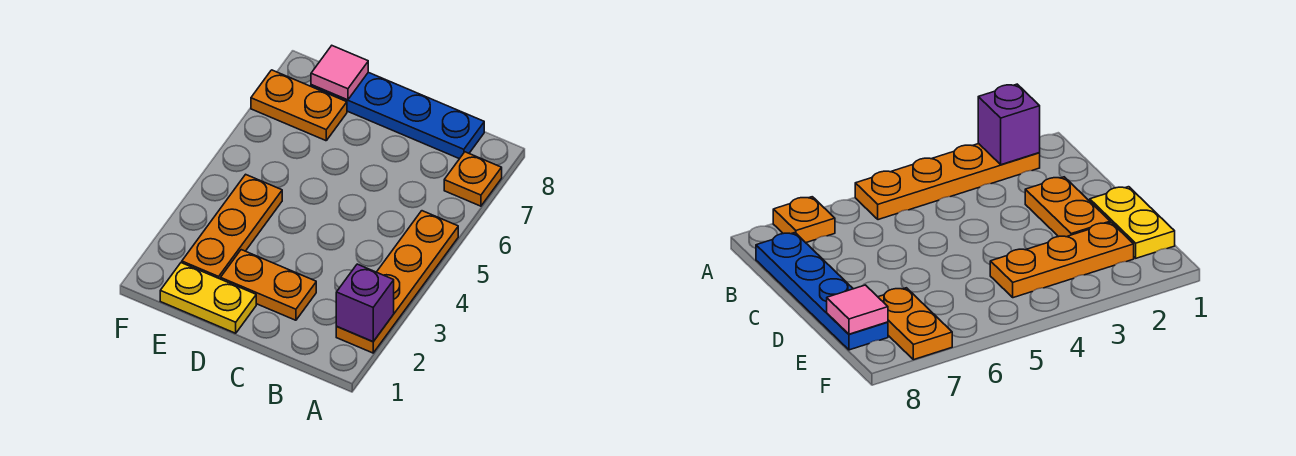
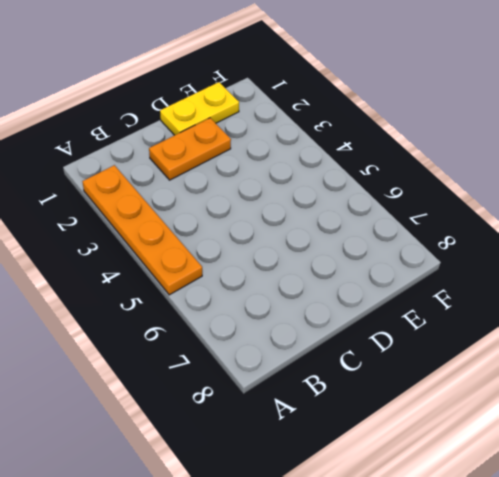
none -> orange plate A7 level 1
none -> blue plate B8:E8 level 1

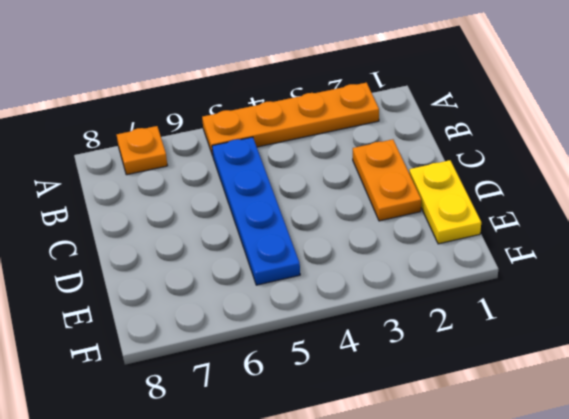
blue plate B5:E5 level 1 -> blue plate B8:E8 level 1
none -> orange plate E2:E4 level 1
none -> orange plate E7:F7 level 1

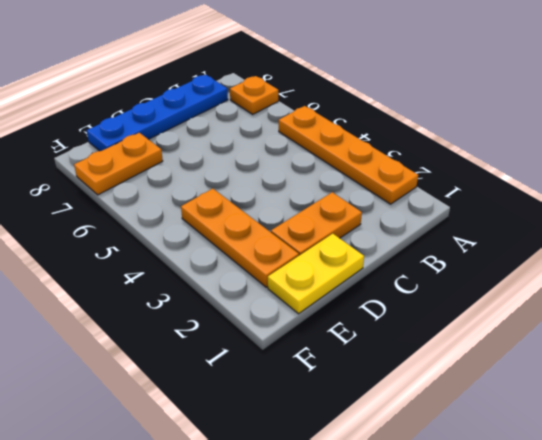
none -> purple brick A2 level 2
none -> pink tile E8 level 2

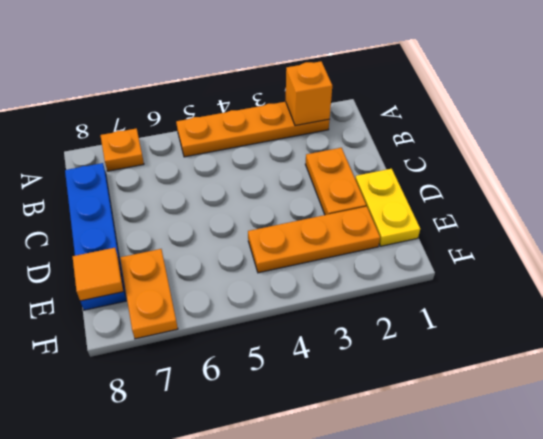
orange brick A2 level 2 -> purple brick A2 level 2
orange tile E8 level 2 -> pink tile E8 level 2

